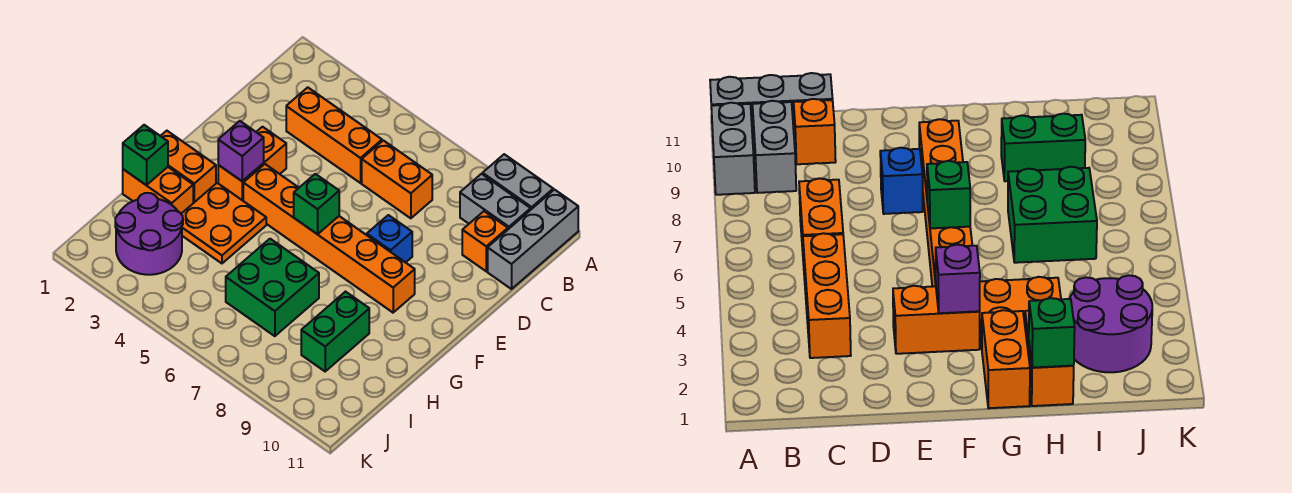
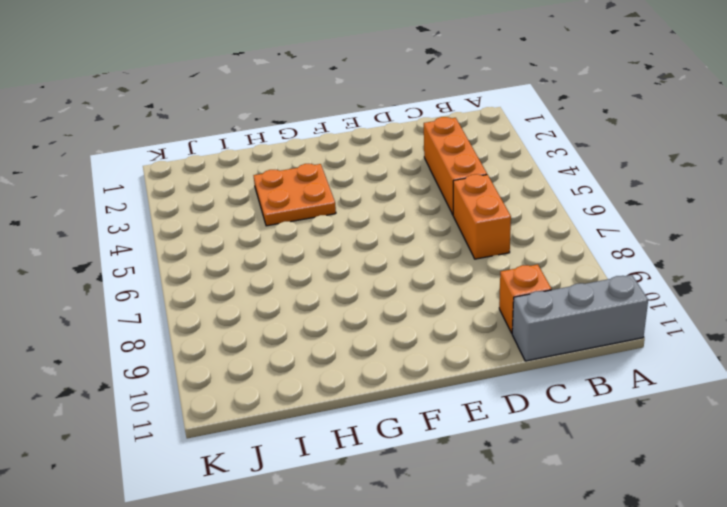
none -> grey brick A9:A10 level 1
none -> grey brick B9:B10 level 1
none -> orange brick E3:F3 level 1

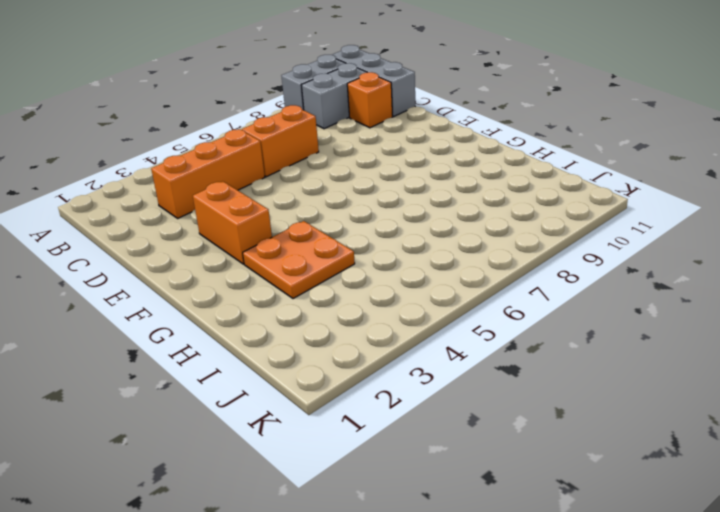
none -> blue brick E8 level 1
none -> orange brick F4:F9 level 1
none -> orange brick G1:G2 level 1

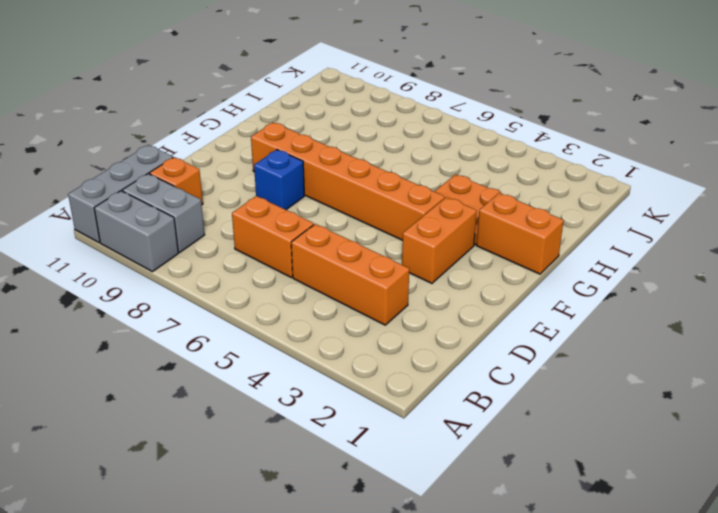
none -> orange brick H1:H2 level 1
none -> green brick H6:I7 level 1
none -> green brick H9:I9 level 1

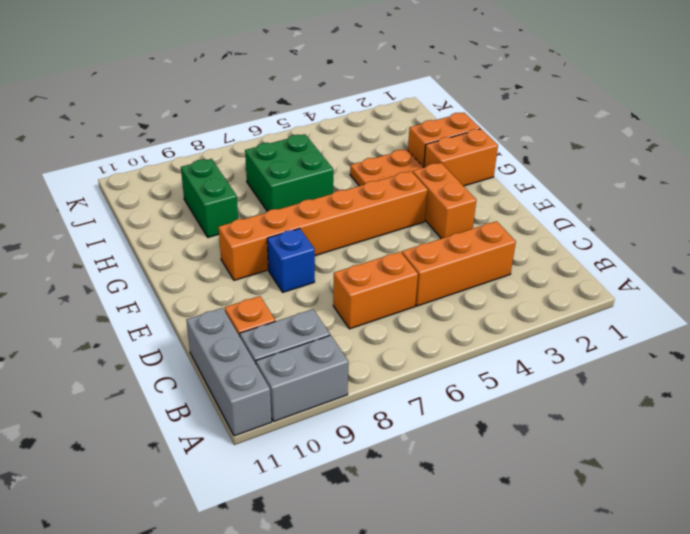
none -> purple round brick I2:J3 level 1
none -> purple brick F3 level 2
none -> green brick F6 level 2

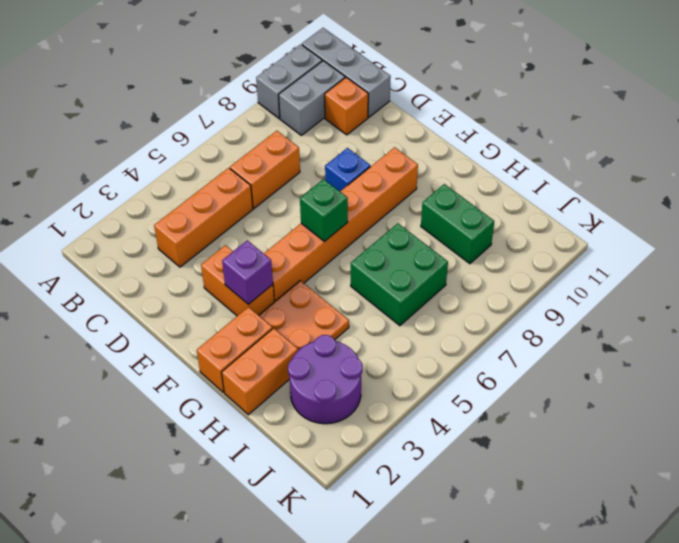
none -> green brick H1 level 2

